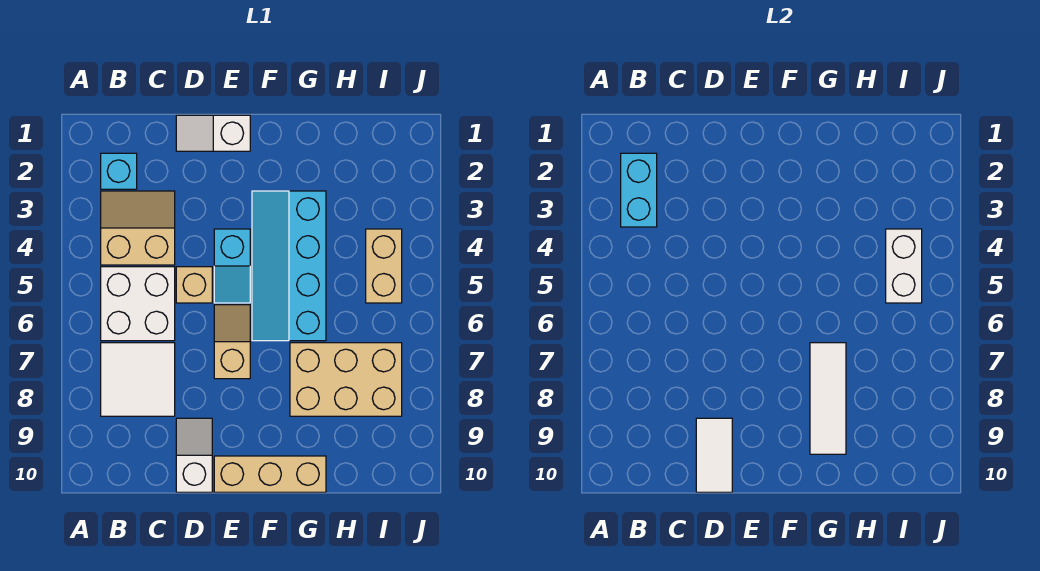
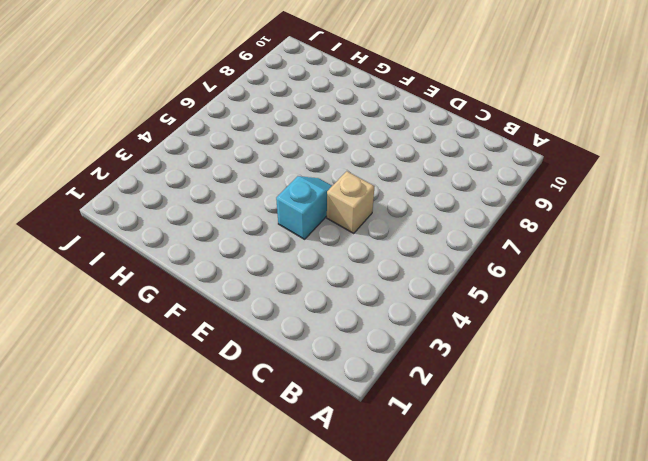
none -> cyan brick B2 level 1
none -> tan slope B3:C4 level 1 top 4
none -> white brick B5:C6 level 1

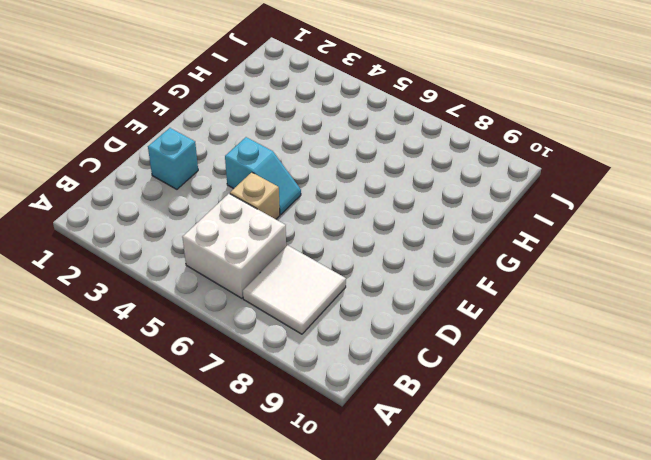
cyan brick D2 level 1 -> cyan brick B2 level 1
none -> tan slope B3:C4 level 1 top 4
none -> white slope D1:E1 level 1 top E
none -> white slope D9:D10 level 1 top 10

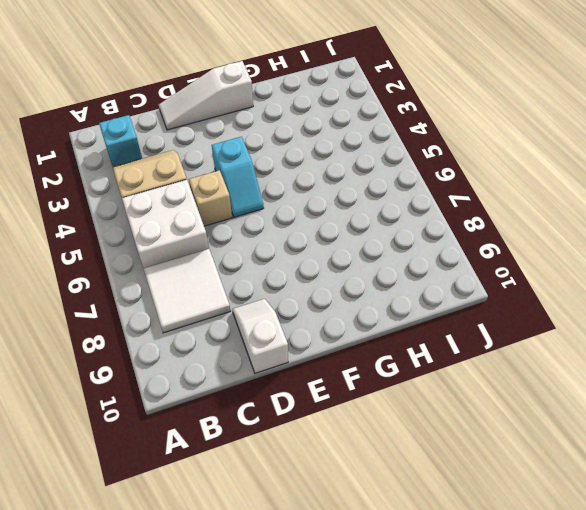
white slope D1:F1 level 1 top F -> white slope D1:E1 level 1 top E
none -> tan slope E6:E7 level 1 top 7
none -> tan brick E10:G10 level 1
none -> cyan slope F3:G6 level 1 top G

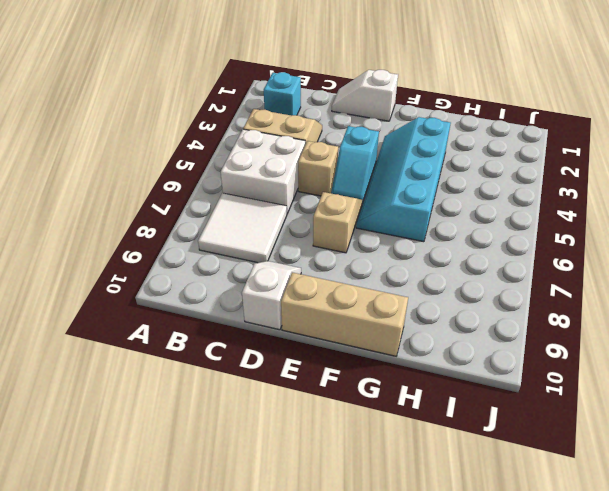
none -> tan brick G7:I8 level 1
none -> tan brick I4:I5 level 1
none -> cyan brick B2:B3 level 2

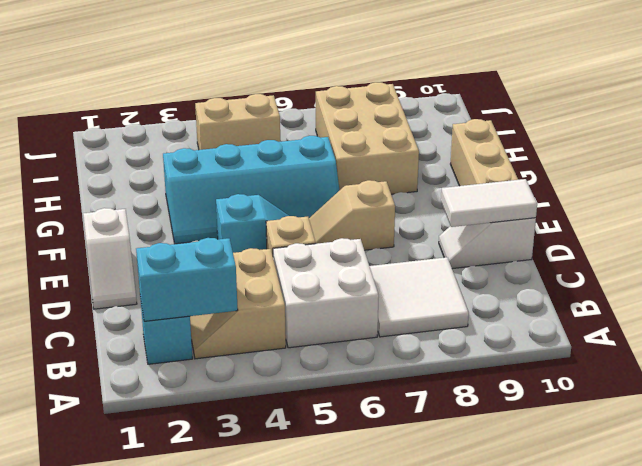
none -> white tile G7:G9 level 2
none -> white brick I4:I5 level 2

